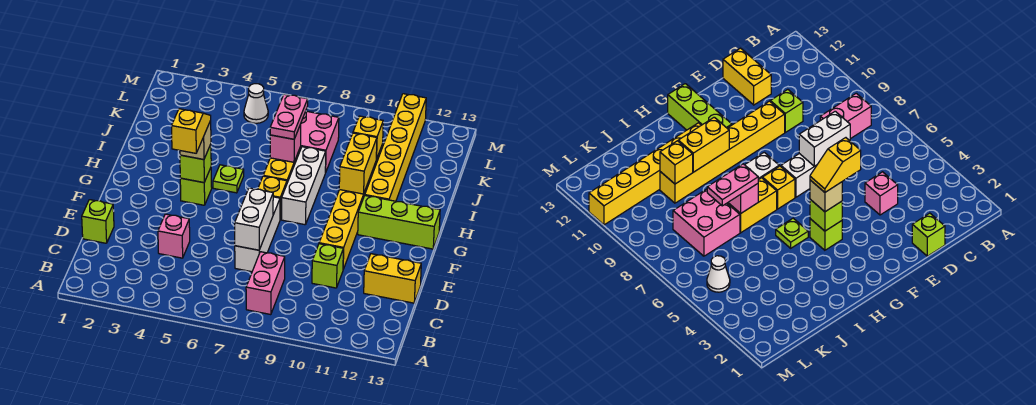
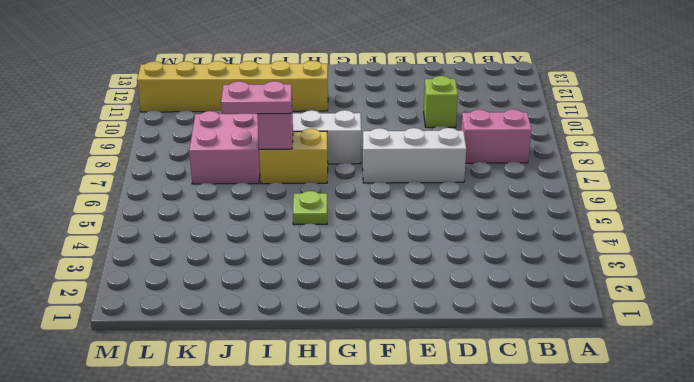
none -> lime brick D1 level 1
none -> pink brick D4 level 1
none -> yellow brick D12:D13 level 1

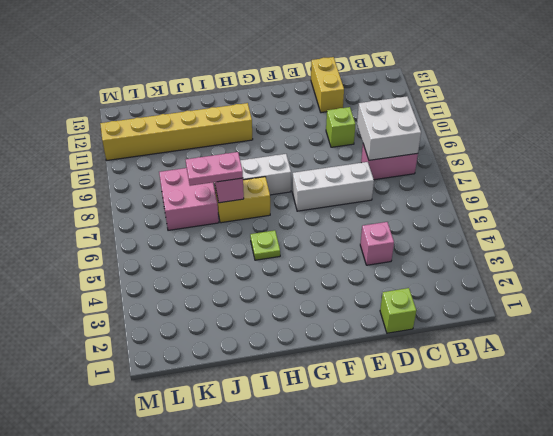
white brick B8:C9 level 2 -> none
none -> yellow brick E10:J10 level 1
none -> lime brick G4 level 1
none -> yellow brick G7 level 1

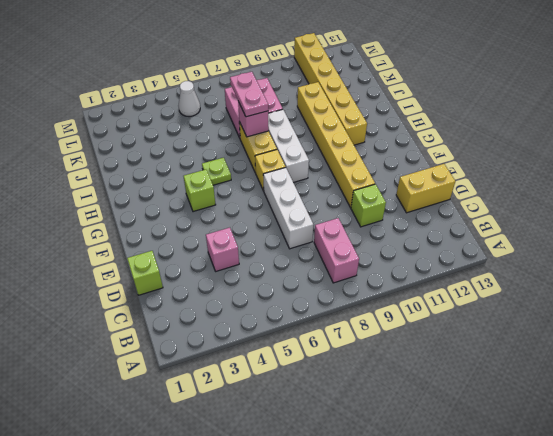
none -> lime brick G11:G13 level 1
none -> white brick D7:E7 level 2
none -> lime brick G4 level 2

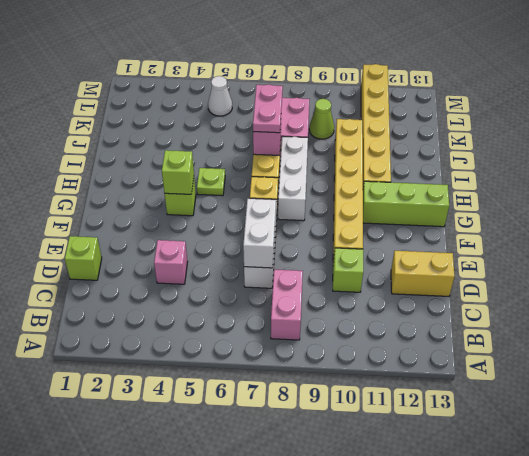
lime cone K9 level 1 -> none
none -> yellow brick H10:I10 level 2
none -> yellow brick J10 level 2
none -> tan brick G4 level 3

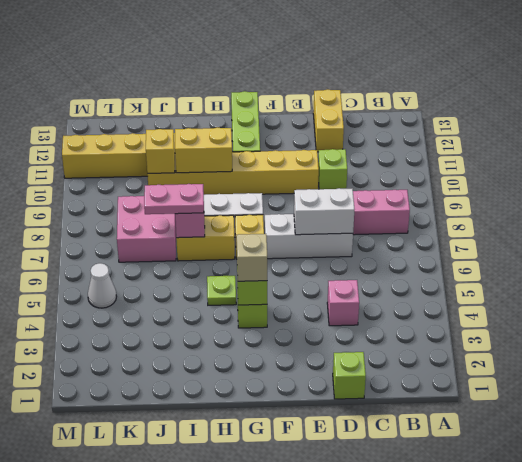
none -> yellow slope F4:G4 level 4 top F

